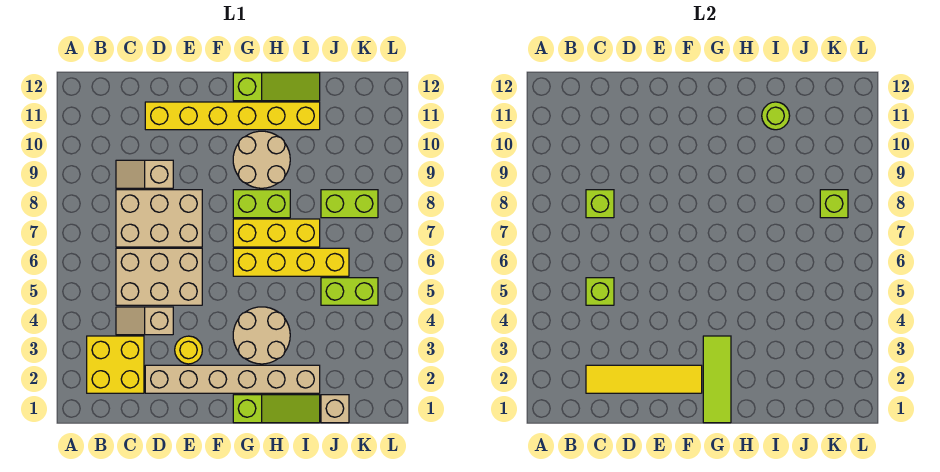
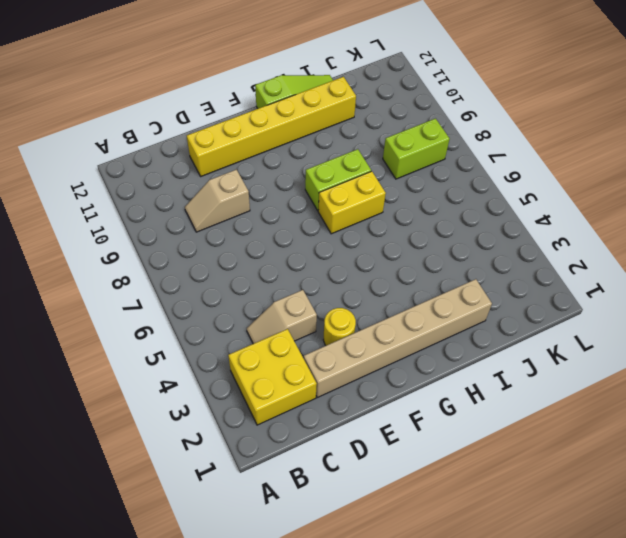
yellow brick G7:H7 level 1 -> yellow brick G7:I7 level 1
none -> tan brick C5:E6 level 1
none -> tan brick C7:E8 level 1
none -> lime slope G1:I1 level 1 top G

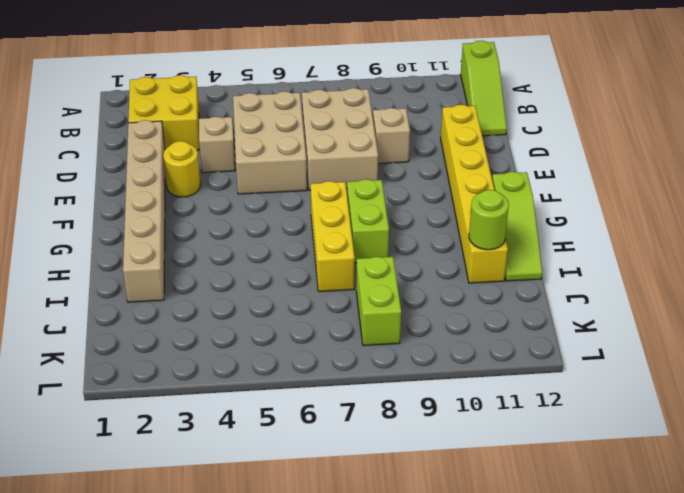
lime slope A12:C12 level 1 top A -> lime slope G1:I1 level 1 top G
none -> tan round brick G3:H4 level 1
none -> yellow brick G6:J6 level 1
none -> tan round brick G9:H10 level 1

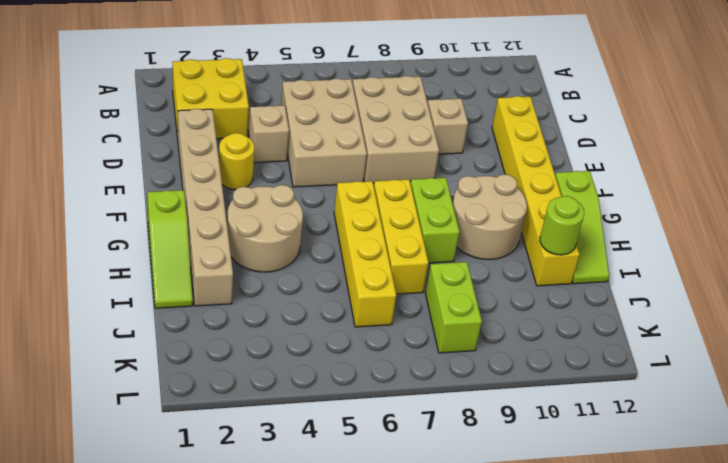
none -> tan brick J1 level 1
none -> lime brick J5:K5 level 1
none -> yellow tile C2:F2 level 2

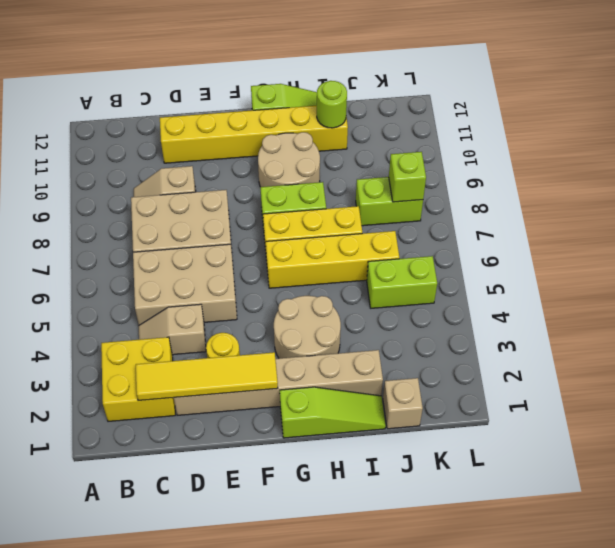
none -> lime brick C5 level 2
none -> lime brick C8 level 2
none -> lime tile G1:G3 level 2

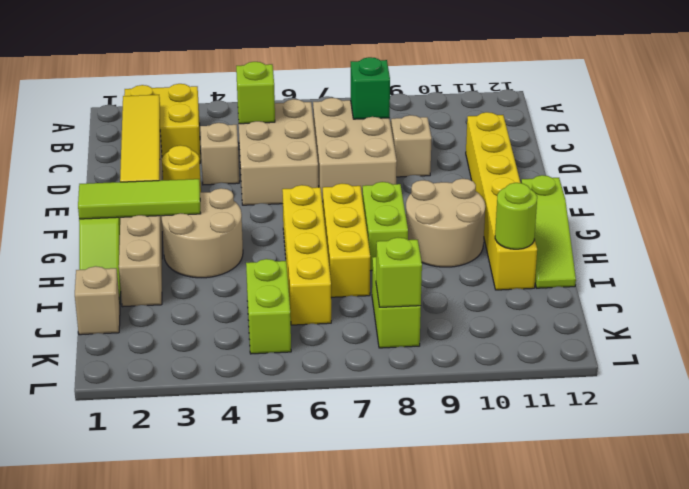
green brick C8 level 2 -> lime brick C8 level 2

